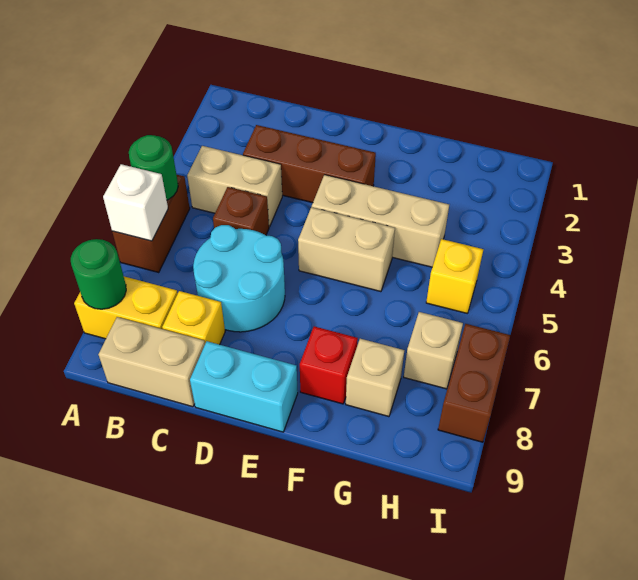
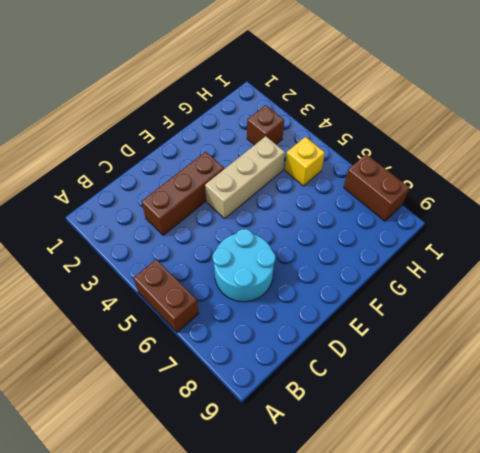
brown brick H3 level 1 -> brown brick C5 level 1
none -> yellow brick A8:B8 level 1
none -> tan brick B4:C4 level 1
none -> tan brick B9:C9 level 1

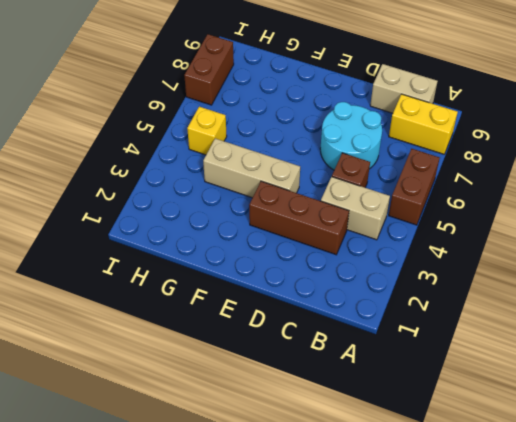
none -> yellow brick C8 level 1
none -> cyan brick D9:E9 level 1
none -> tan brick E5:F5 level 1

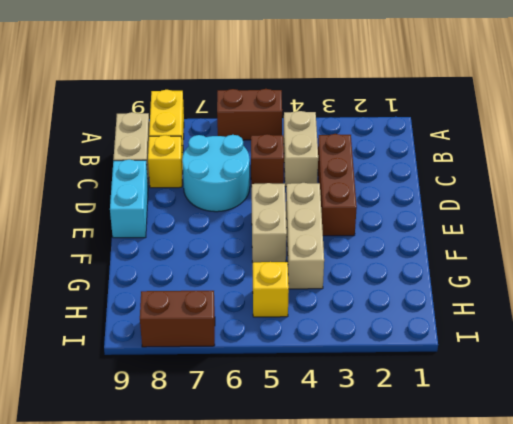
none -> red brick F8 level 1
none -> tan brick G8 level 1
none -> tan brick H7 level 1

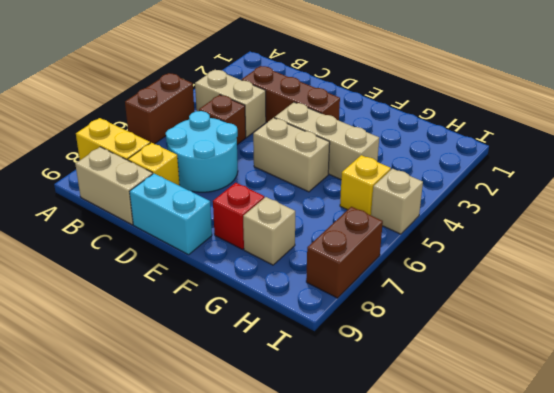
tan brick I5 level 1 -> tan brick H7 level 1
none -> green round brick A5 level 2
none -> white brick A6 level 2
none -> green round brick A8 level 2

